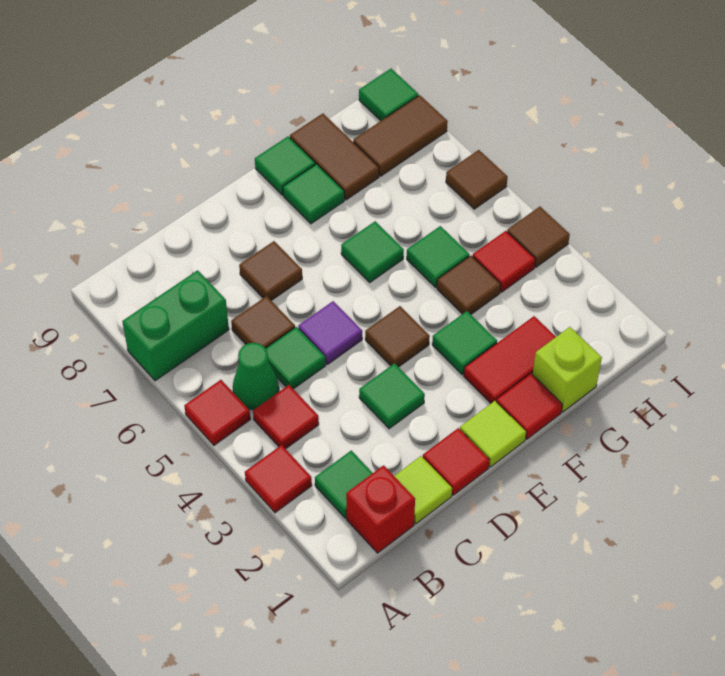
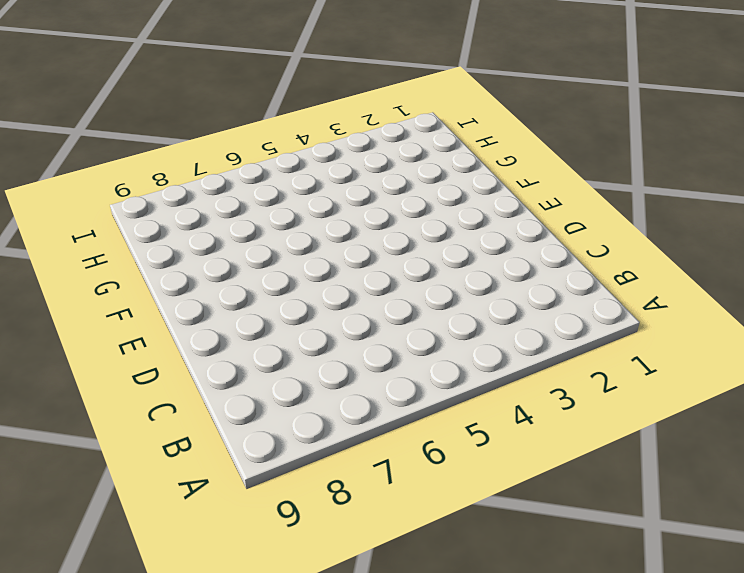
none -> red tile A3 level 1
none -> red tile A5 level 1
none -> green brick A7:B7 level 1
none -> red brick B1 level 1

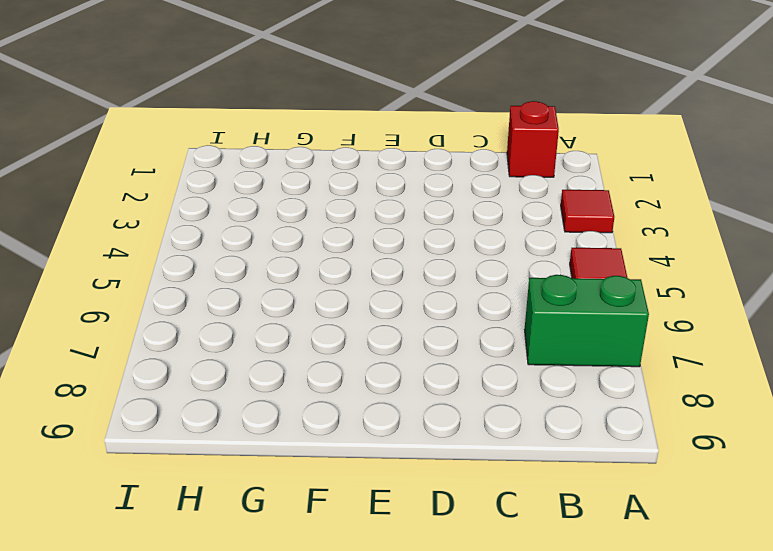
none -> green tile B2 level 1
none -> red tile B4 level 1
none -> green cone B5 level 1
none -> lime tile C1 level 1

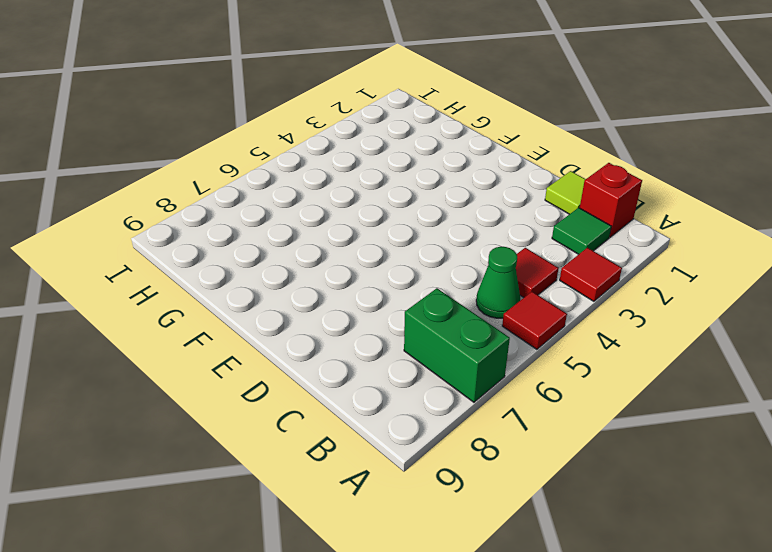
none -> green tile C5 level 1
none -> brown tile C6 level 1
none -> red tile D1 level 1
none -> green tile D3 level 1

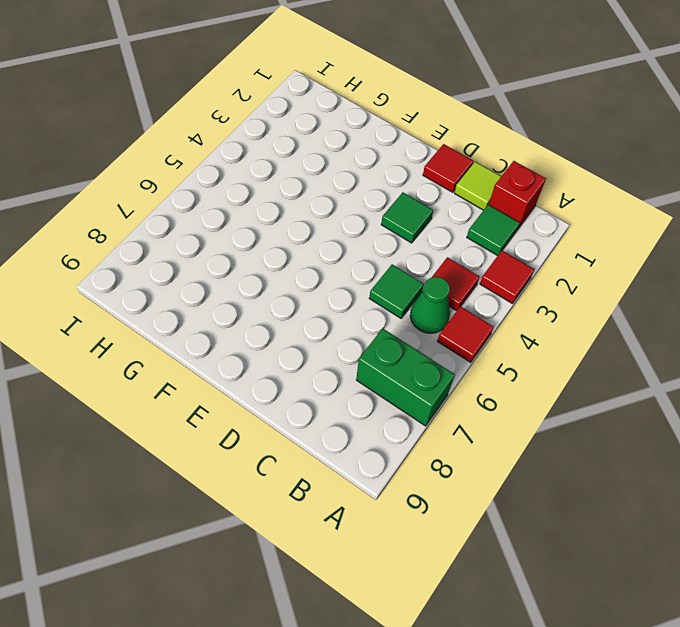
none -> brown tile C6 level 1
none -> purple tile D5 level 1
none -> brown tile D7 level 1
none -> lime tile E1 level 1

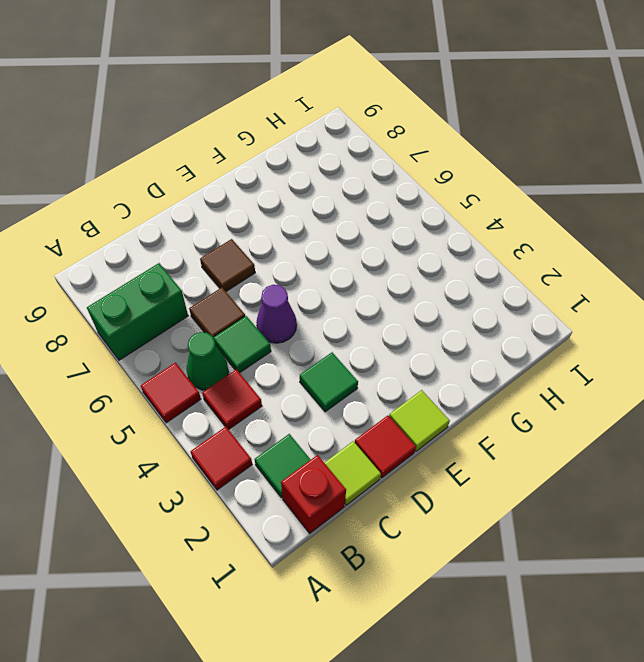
purple cone D5 level 1 -> purple tile D5 level 1
none -> brown tile E4 level 1
none -> red tile F1 level 1
none -> red tile F2:G2 level 1
none -> green tile F3 level 1

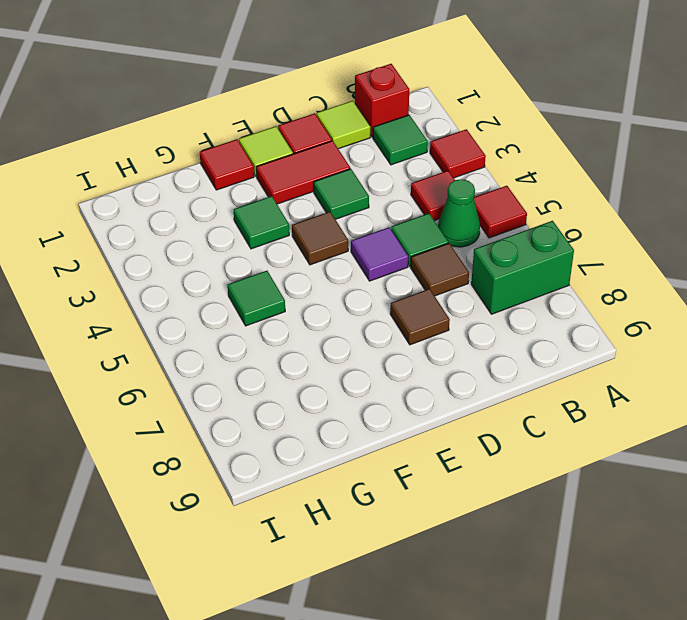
red tile D2:E2 level 1 -> red tile F2:G2 level 1
none -> green tile F6 level 1
none -> green tile F8 level 1
none -> green tile F9 level 1
none -> lime brick G1 level 1

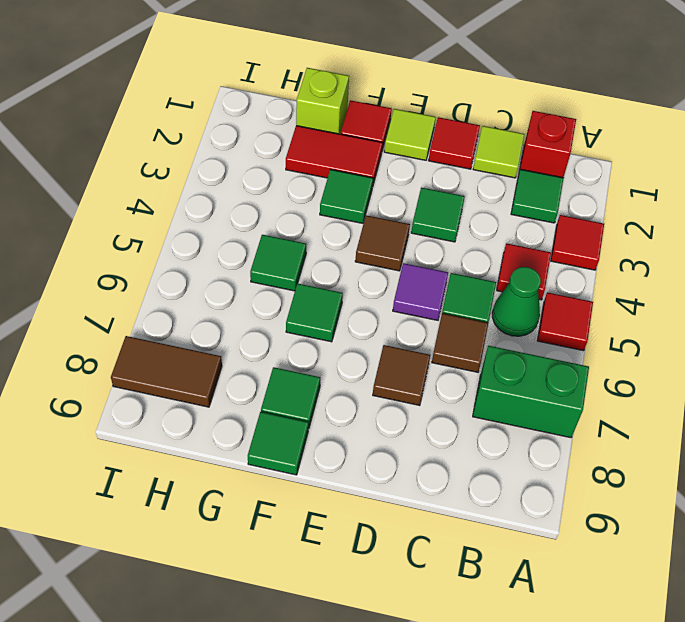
none -> brown tile G4 level 1
none -> brown tile G8:G9 level 1
none -> red tile H4 level 1
none -> brown tile I4 level 1

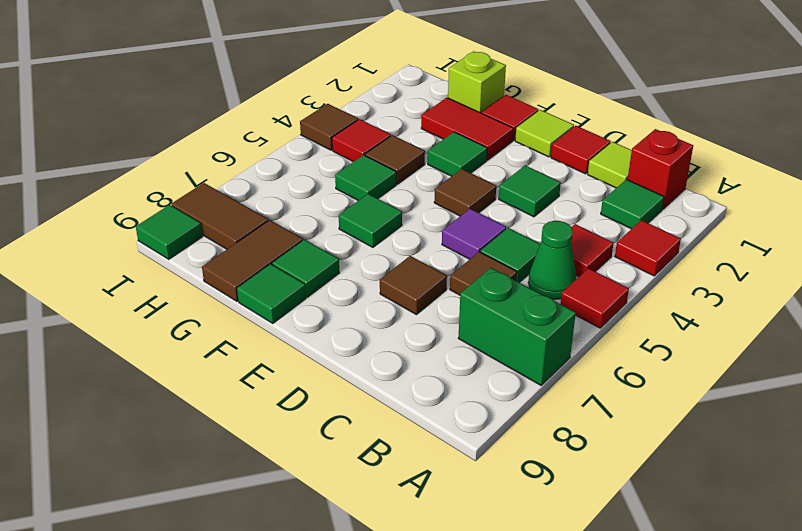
none -> brown tile I6 level 1

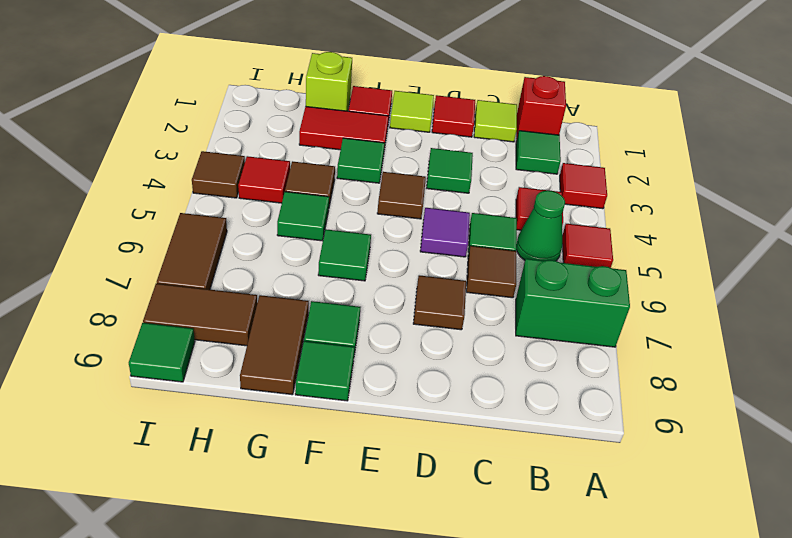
brown tile I6:I7 level 1 -> brown tile I6 level 1

